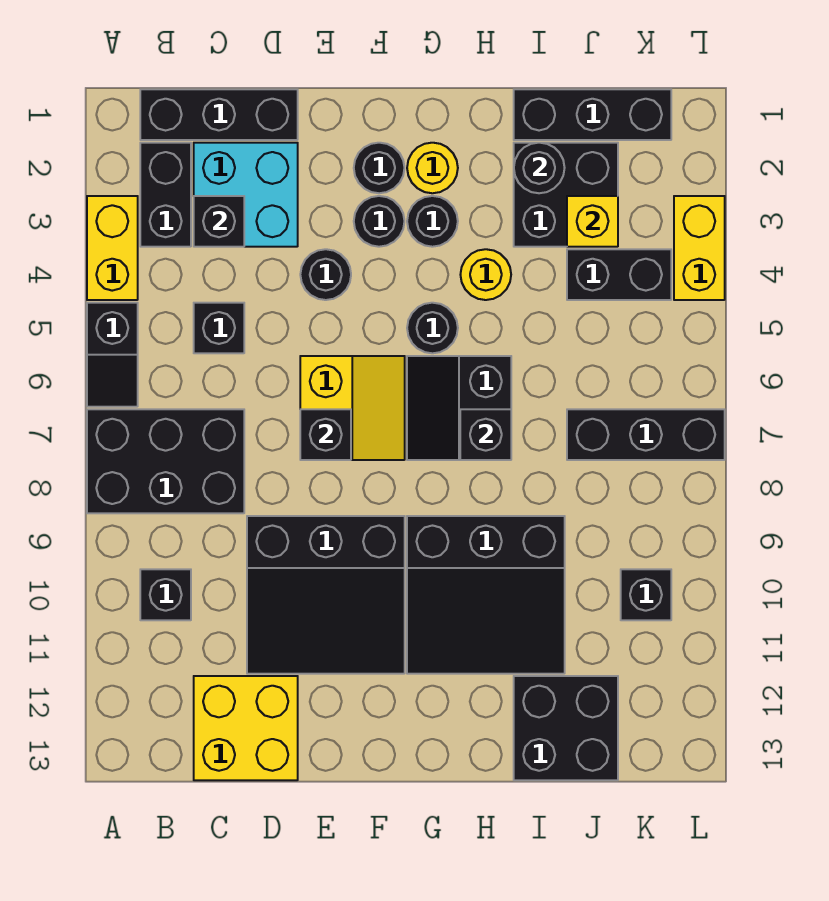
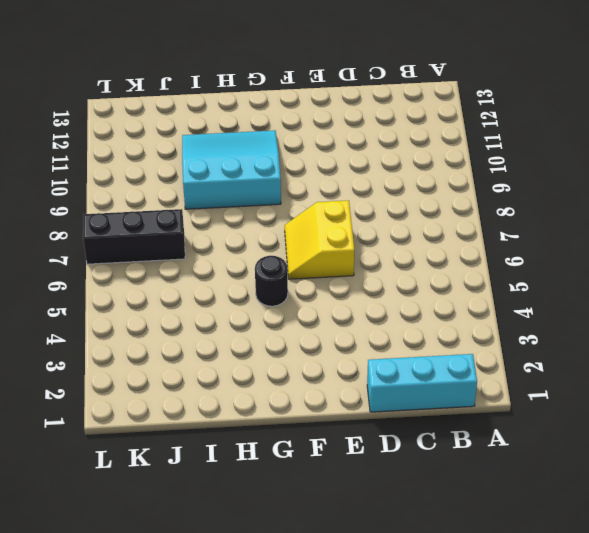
cyan brick B1:D1 level 1 -> black brick B1:D1 level 1
cyan slope G9:I11 level 1 top 9 -> black slope G9:I11 level 1 top 9
none -> yellow brick A3:A4 level 1
none -> black slope A5:A6 level 1 top 5
none -> black brick A7:C8 level 1
none -> black brick B2:B3 level 1

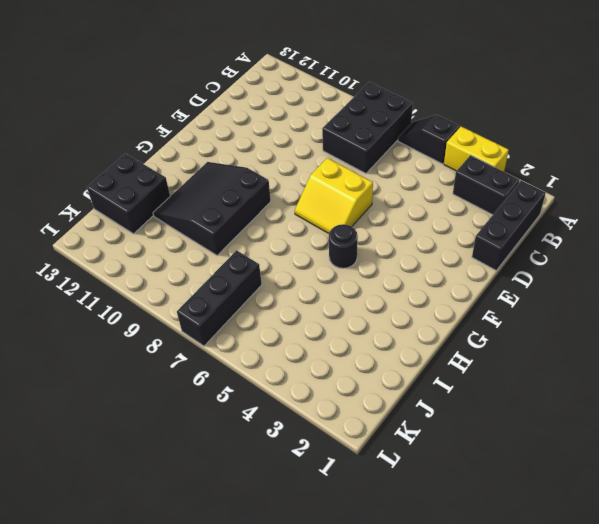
none -> black brick B10 level 1
none -> cyan brick C2:D3 level 1
none -> black brick C5 level 1
none -> yellow brick C12:D13 level 1

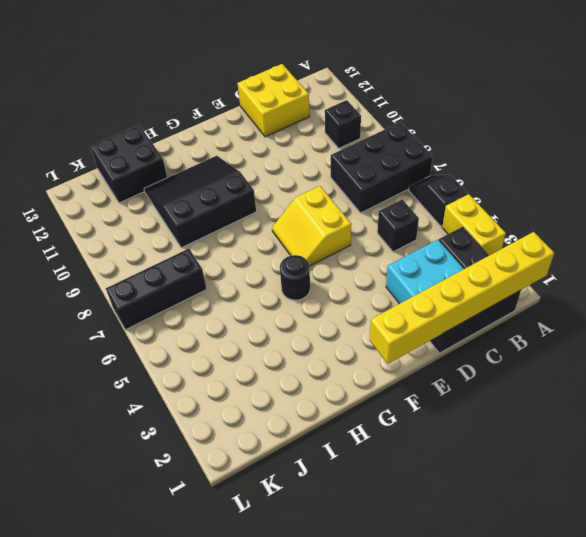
yellow brick A1:F1 level 2 -> none
none -> black slope D9:F11 level 1 top 9
none -> black round brick E4 level 1
none -> black round brick F2 level 1
none -> black round brick F3 level 1

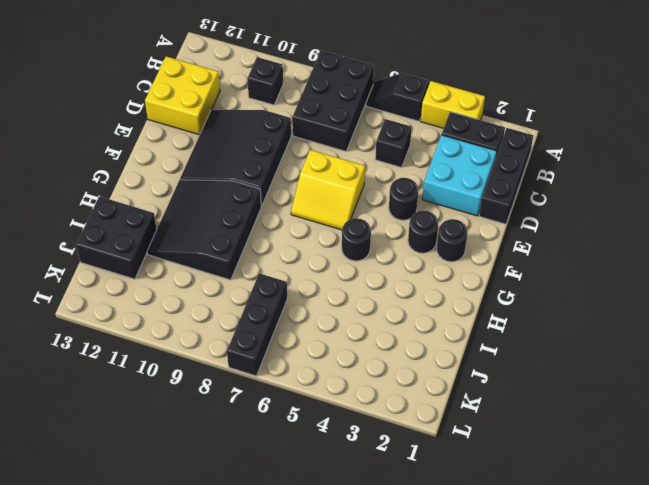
none -> yellow round brick G2 level 1
none -> black round brick G3 level 1
none -> black slope G6:H7 level 1 top H
none -> yellow round brick H4 level 1

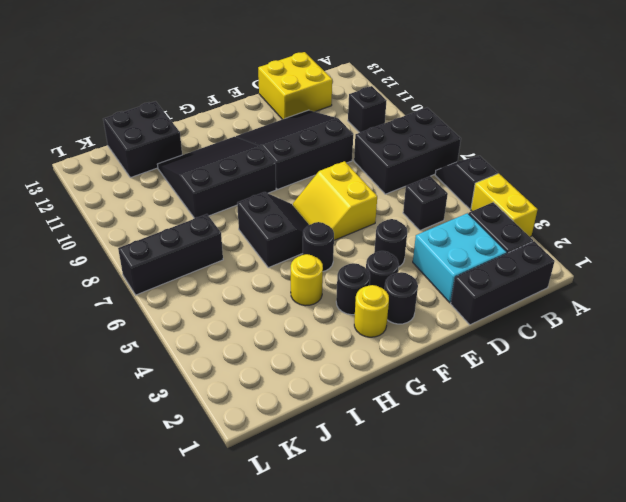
none -> black brick I1:K1 level 1
none -> black brick I2:J3 level 1
none -> black brick J4:K4 level 1
none -> black brick K10 level 1

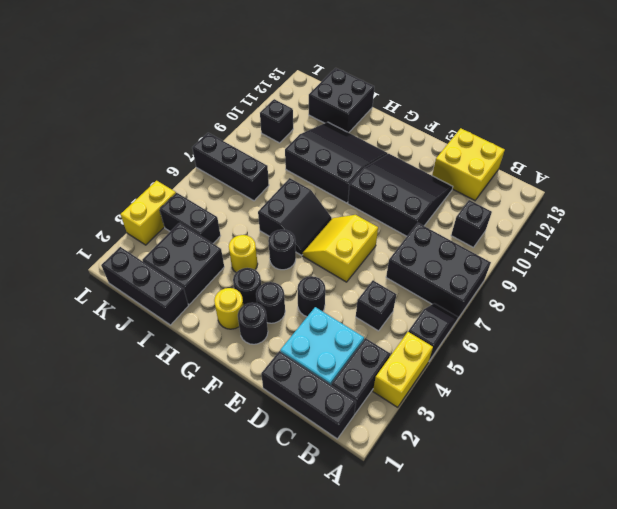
none -> black brick C3 level 2
none -> black brick E7 level 2
none -> black brick H7 level 2
none -> black round brick I2 level 2

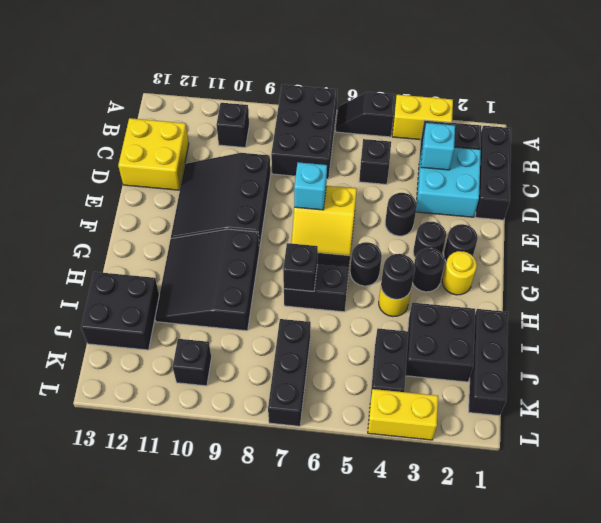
cyan brick C3 level 2 -> black brick C3 level 2
cyan brick E7 level 2 -> black brick E7 level 2
black round brick H4 level 2 -> black round brick I2 level 2
none -> yellow brick J3 level 2

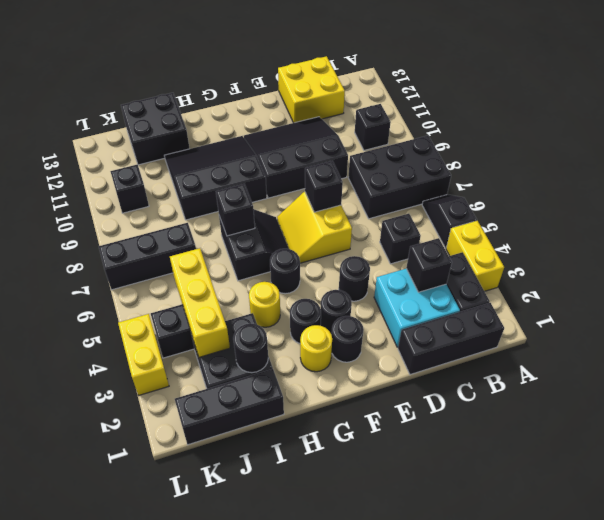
yellow brick J3:J5 level 2 -> yellow brick J3 level 2

